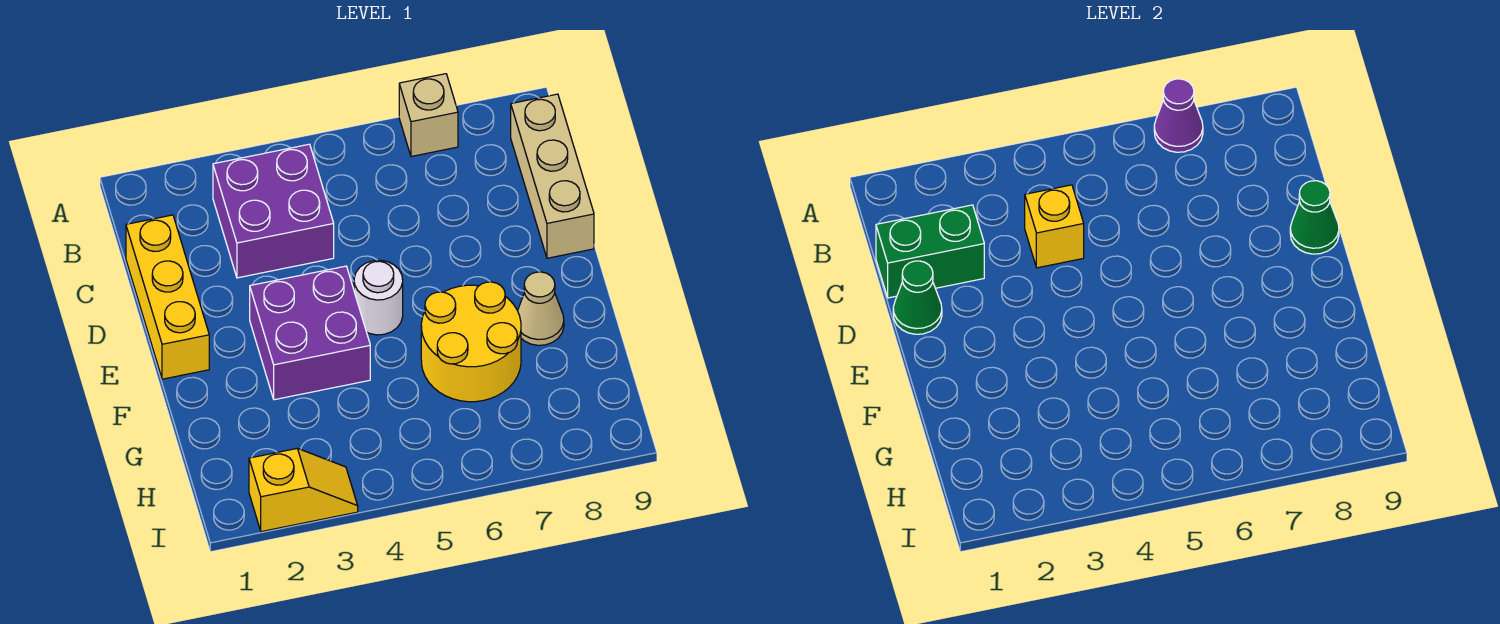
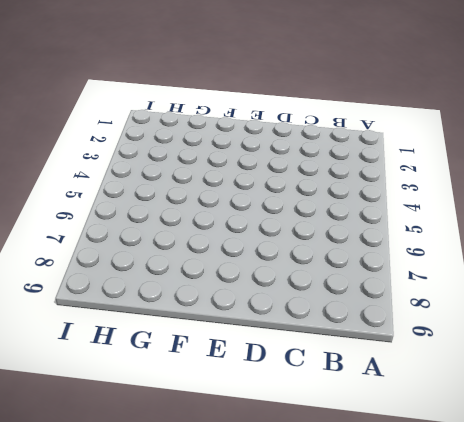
none -> tan brick A7 level 1
none -> purple brick B3:C4 level 1
none -> tan brick B9:D9 level 1

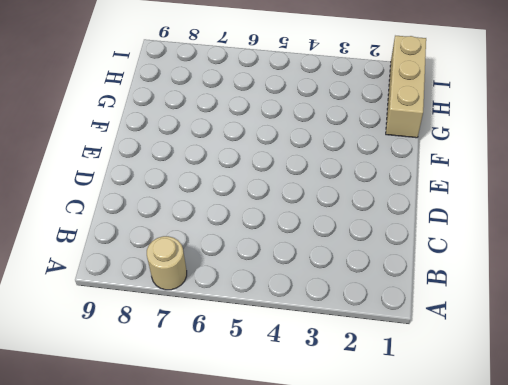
tan round brick A7 level 1 -> tan brick A7 level 1
tan brick G1:I1 level 1 -> tan brick B9:D9 level 1
none -> purple brick B3:C4 level 1
none -> yellow brick C1:E1 level 1
none -> purple brick E3:F4 level 1

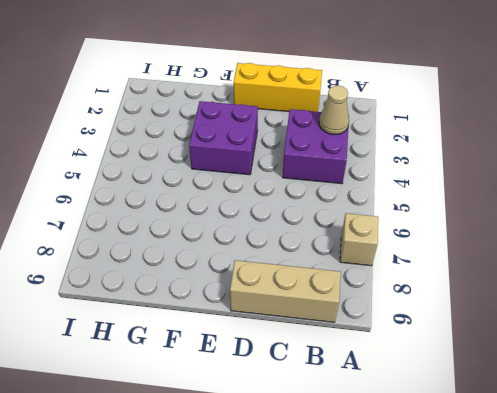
tan cone B3 level 2 -> tan cone F8 level 1
none -> white round brick E5 level 1
none -> yellow round brick F6:G7 level 1
none -> yellow slope I2:I3 level 1 top 2

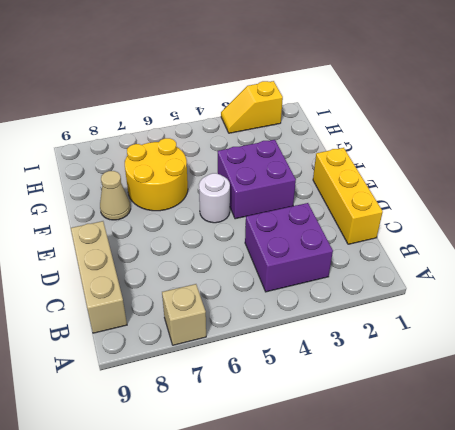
none -> purple cone A7 level 2
none -> green brick C1:C2 level 2
none -> yellow brick C4 level 2

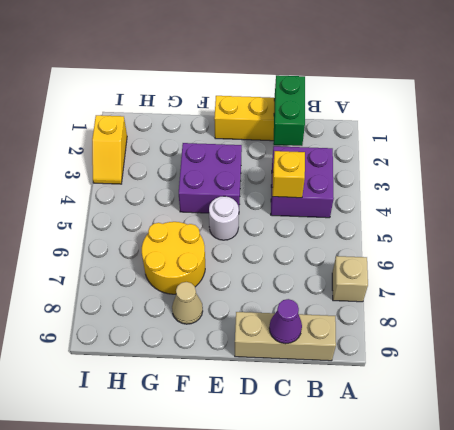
purple cone C9 level 2 -> purple cone A7 level 2
none -> green cone D1 level 2
none -> green cone D9 level 2

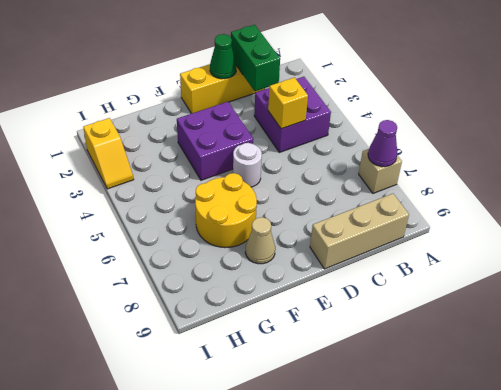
none -> green cone D9 level 2

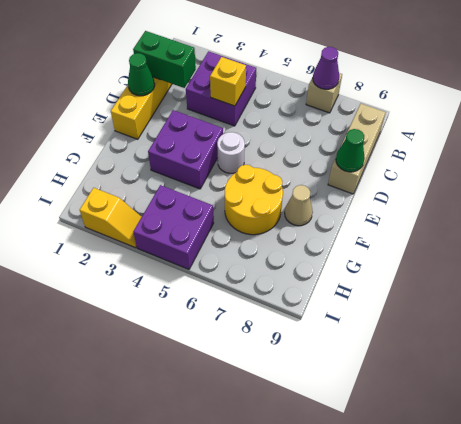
purple brick H4:I5 level 1 -> none

